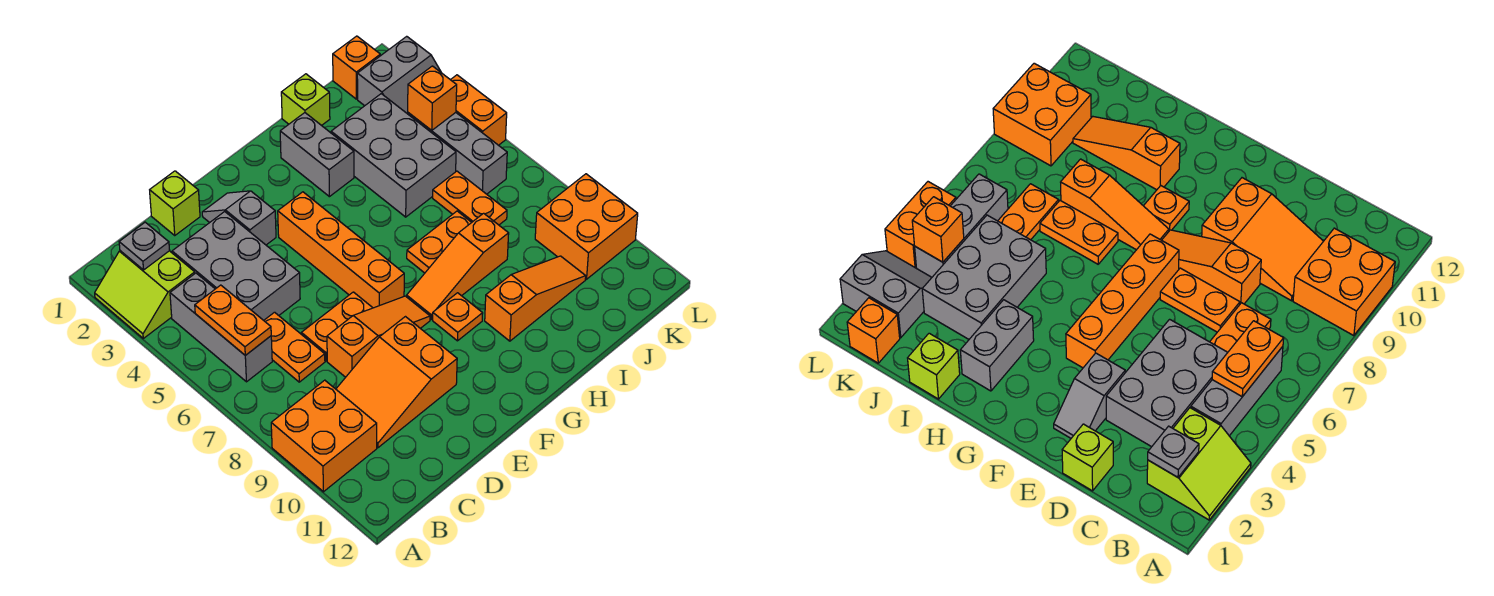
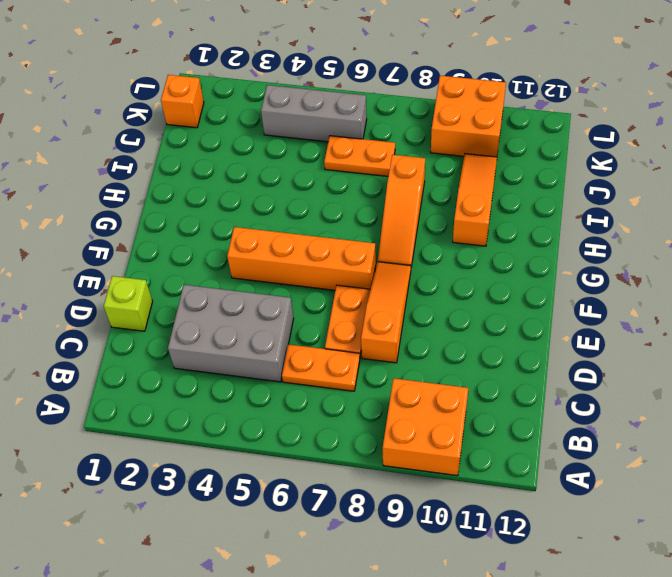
none -> lime slope A2:B3 level 1 top B
none -> grey brick B4:B6 level 1
none -> orange slope C9:E10 level 1 top E

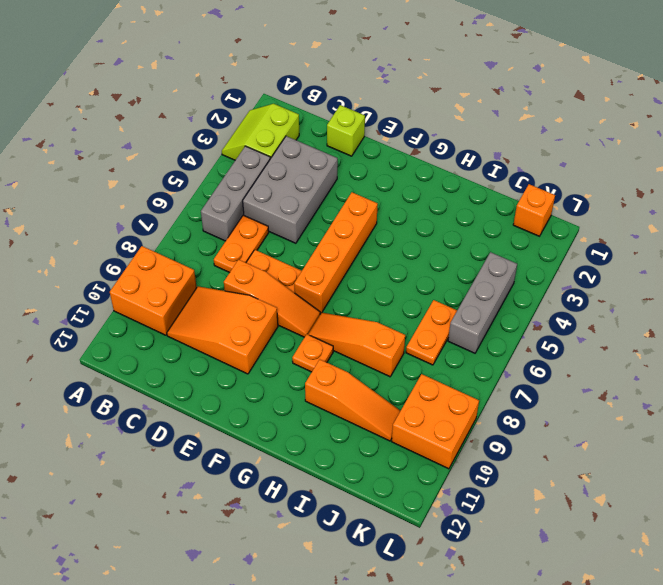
none -> grey slope E2:E3 level 1 top 3
none -> grey brick H2:H3 level 1
none -> orange plate H7:I7 level 1

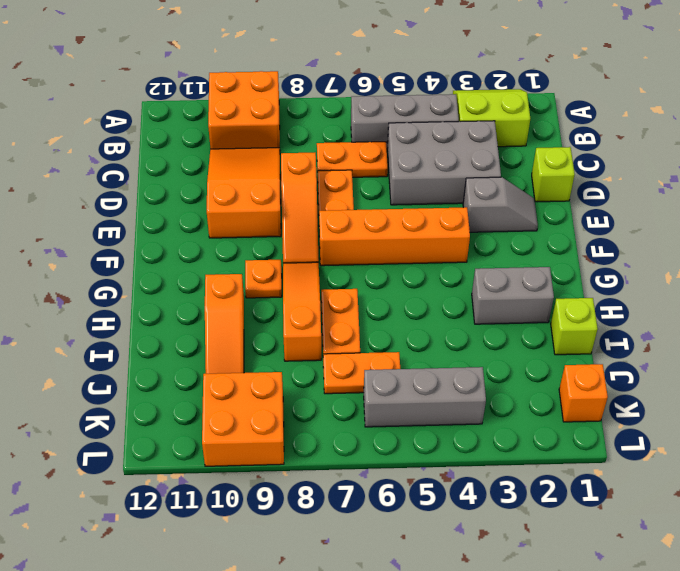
none -> grey brick I3:J5 level 1
none -> grey slope K2:L3 level 1 top 2
none -> orange brick L4:L5 level 1

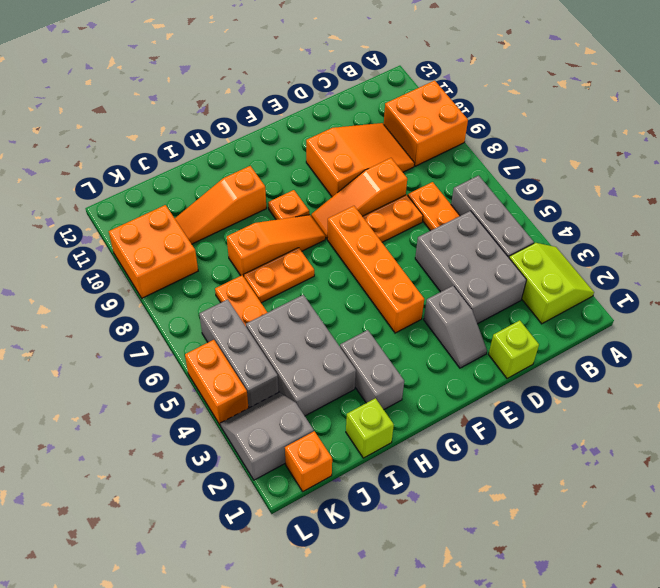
none -> grey plate B2 level 2
none -> orange plate B5:B6 level 2
none -> orange brick K4 level 2

